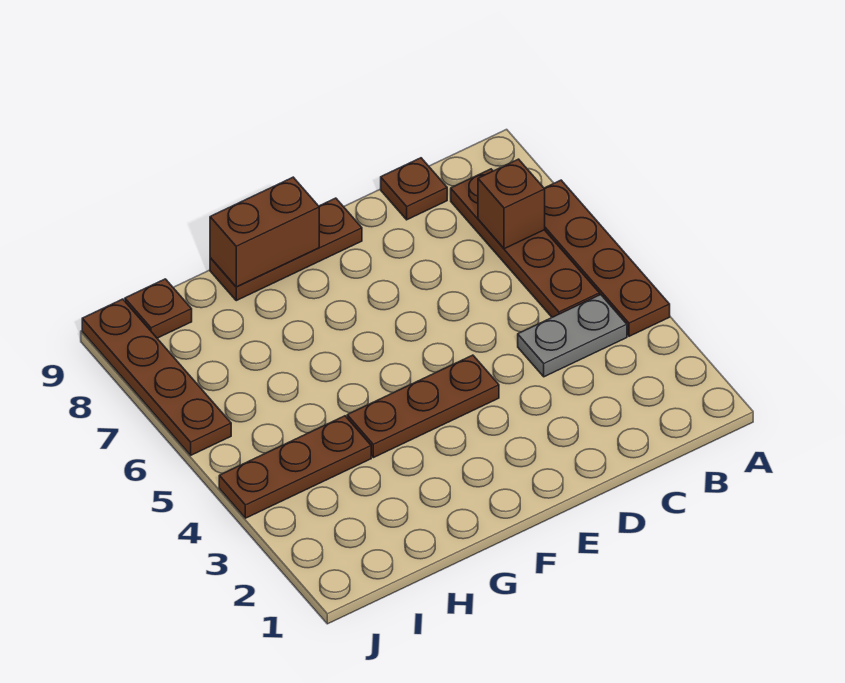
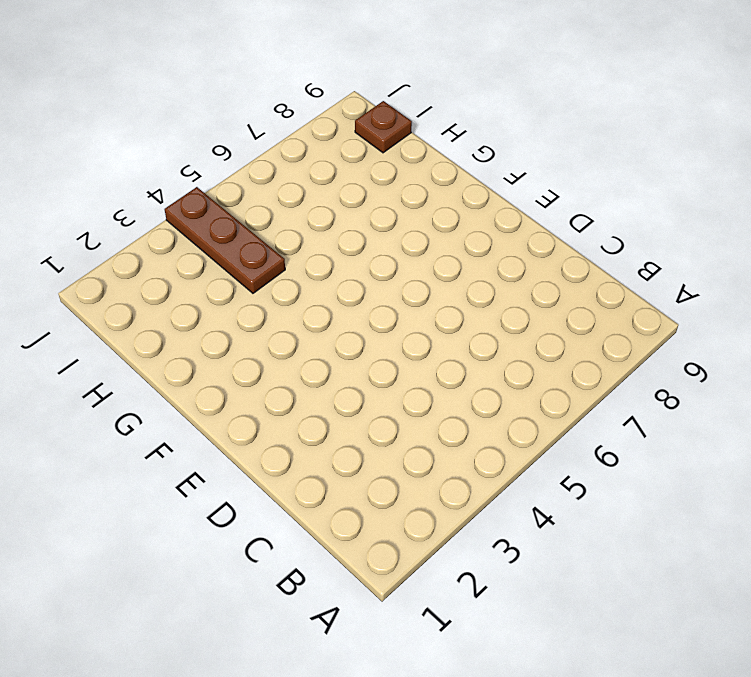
none -> brown plate A4:A7 level 1
none -> grey plate B4:C4 level 1

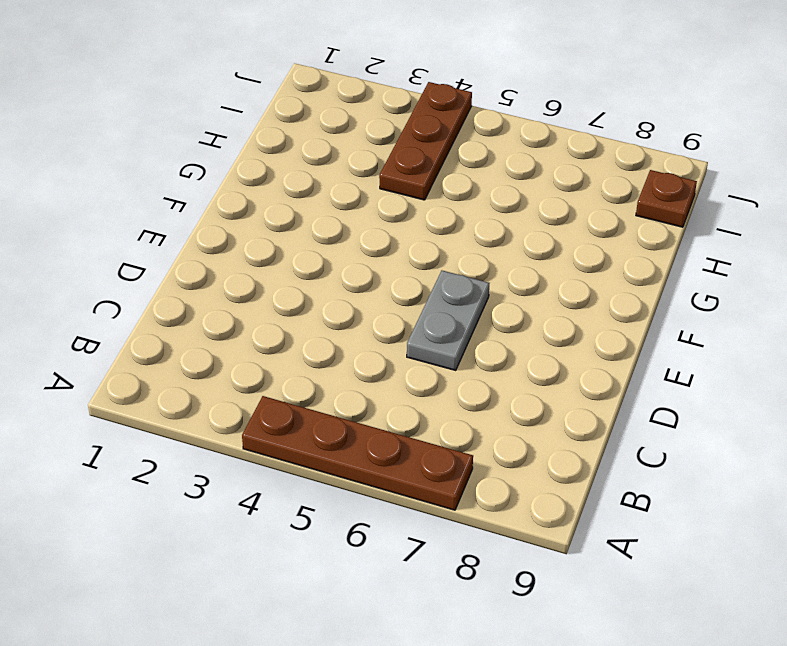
grey plate D6:E6 level 1 -> grey plate B4:C4 level 1
none -> brown plate B5:B8 level 1
none -> brown plate C9 level 1

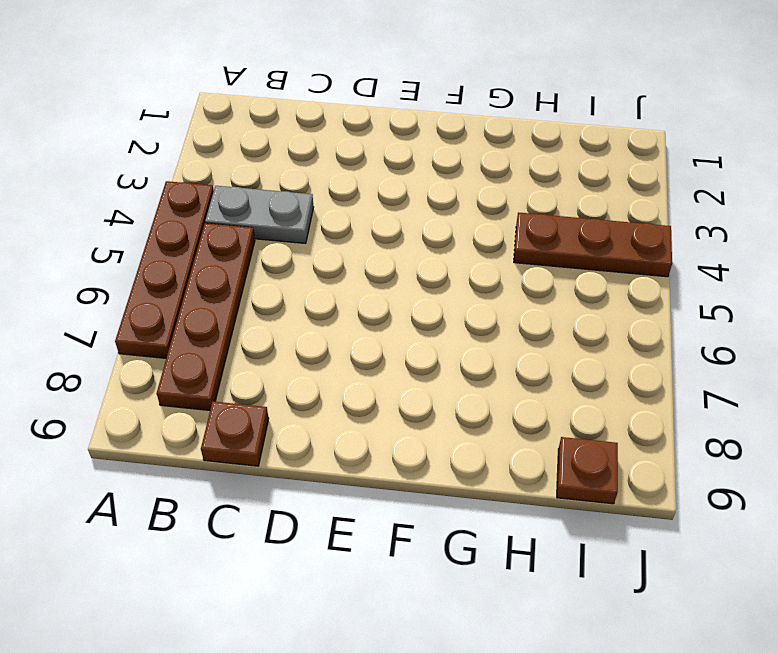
none -> brown plate E4:G4 level 1
none -> brown plate E9:G9 level 1

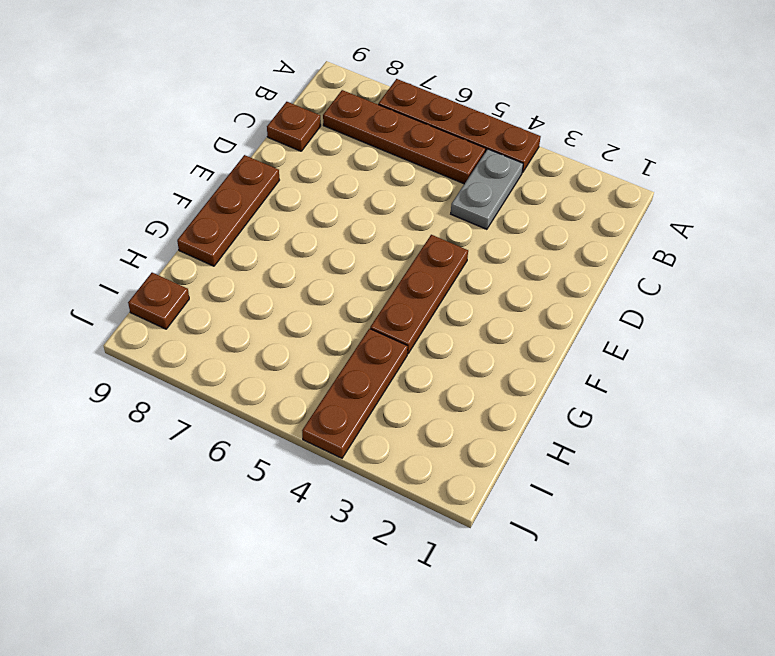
none -> brown plate J6:J9 level 1
none -> brown brick B7 level 2

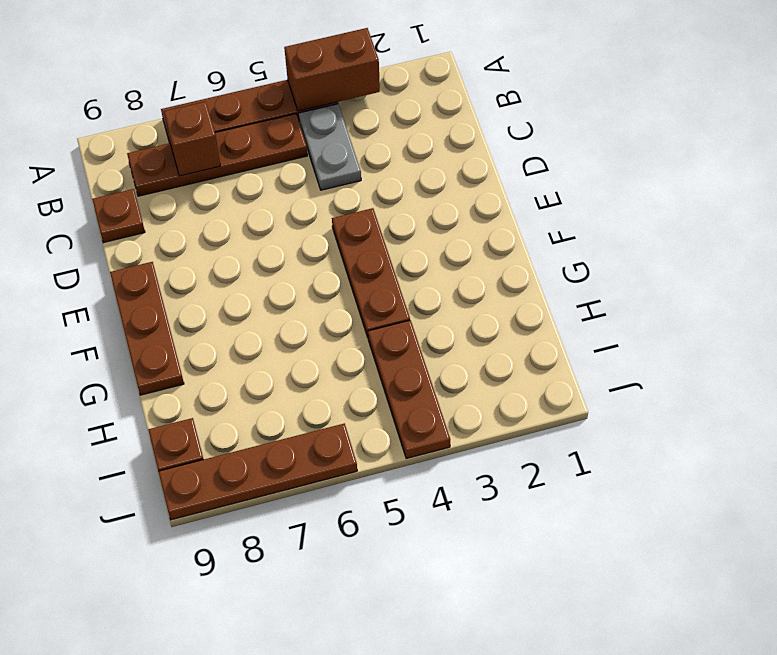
brown brick A3:A4 level 2 -> brown brick F9:G9 level 2

